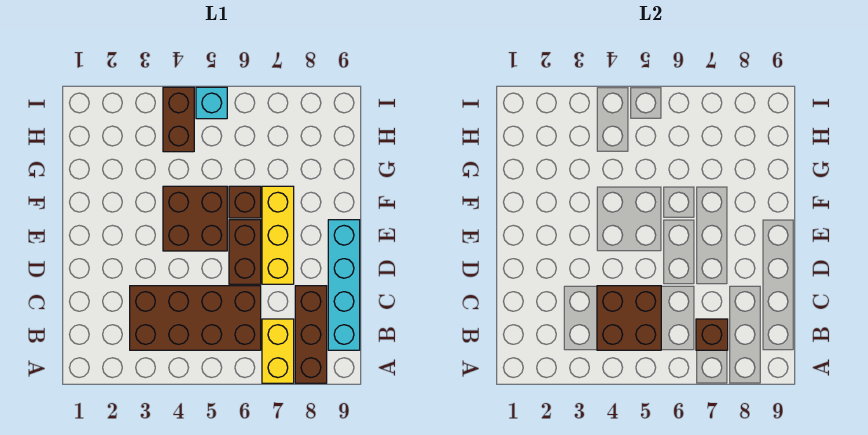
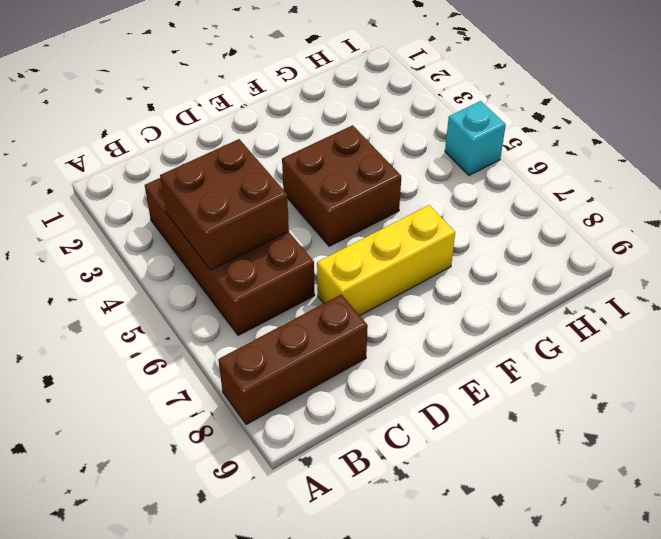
none -> yellow brick A7:B7 level 1
none -> cyan brick B9:E9 level 1
none -> brown brick D6:E6 level 1

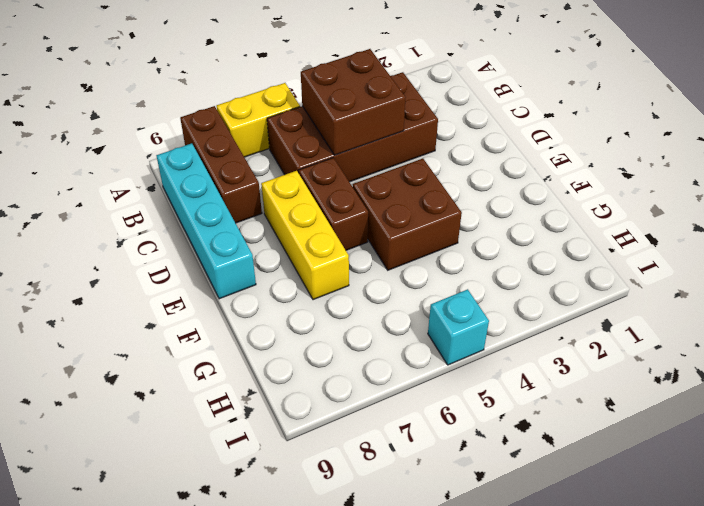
yellow brick A6:A7 level 1 -> yellow brick A7:B7 level 1
none -> brown brick F6 level 1
none -> brown brick H4:I4 level 1
none -> brown brick B7 level 2

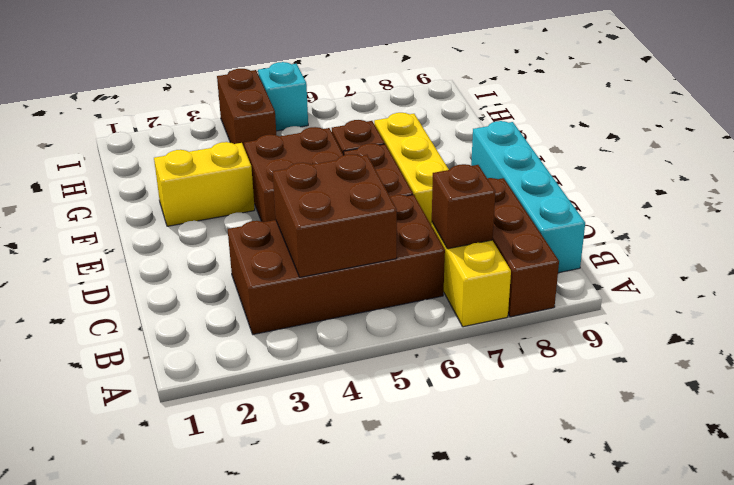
yellow brick F2:F3 level 1 -> none

